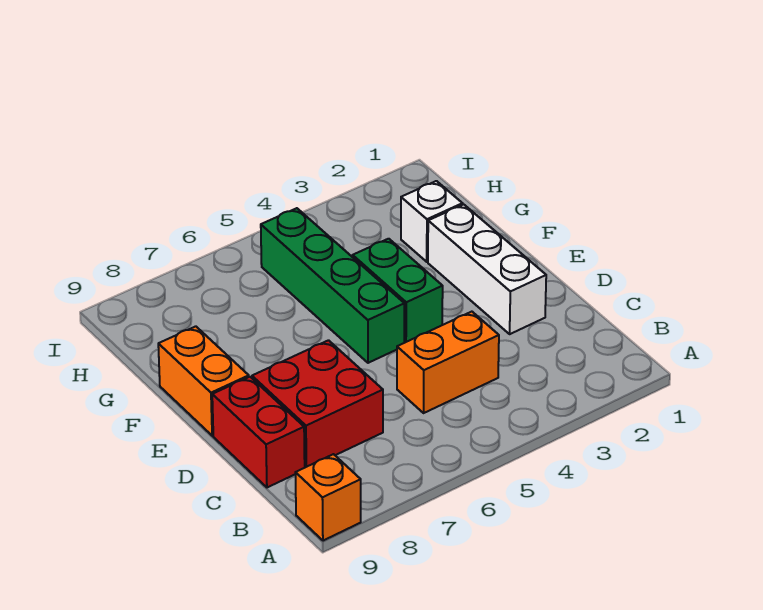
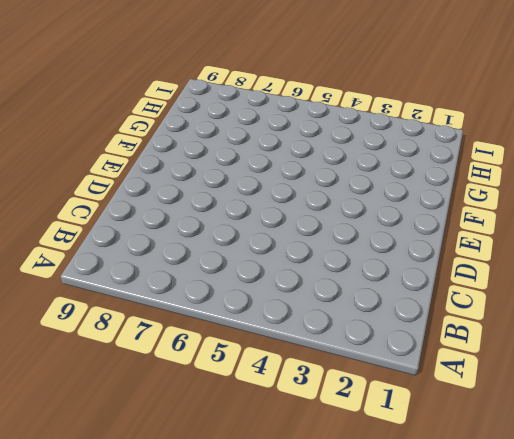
none -> orange brick A9 level 1
none -> orange brick C4:C5 level 1

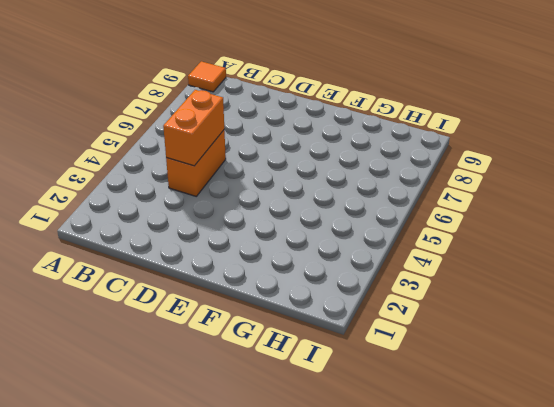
orange tile A9 level 1 -> orange brick A9 level 1
orange brick C4:C5 level 2 -> orange brick E9:F9 level 1
none -> red brick C7:D8 level 1
none -> red brick C9:D9 level 1

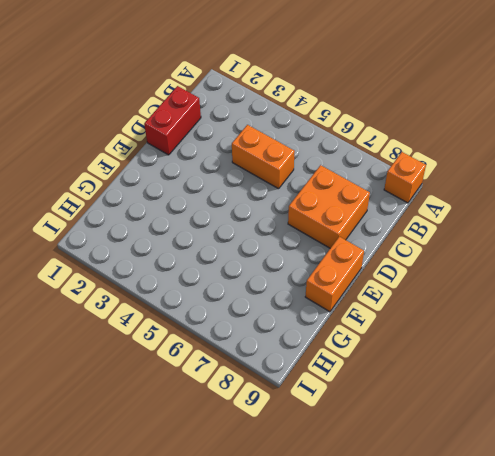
red brick C1:D1 level 1 -> red brick C9:D9 level 1
orange brick C7:D8 level 1 -> red brick C7:D8 level 1
none -> white brick D2:F2 level 1
none -> green brick E4:F4 level 1

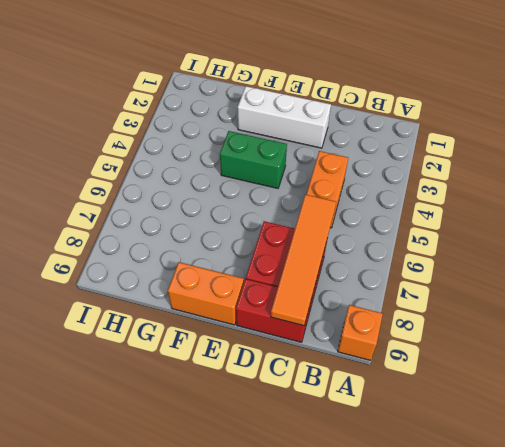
orange tile C6:C9 level 2 -> none
none -> green brick E5:H5 level 1
none -> white brick G2 level 1

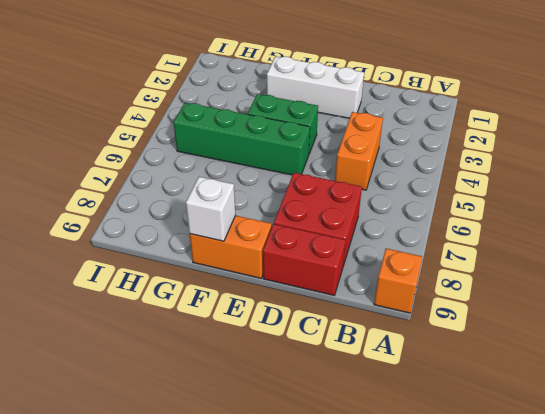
white brick F9 level 2 -> white brick G2 level 1

